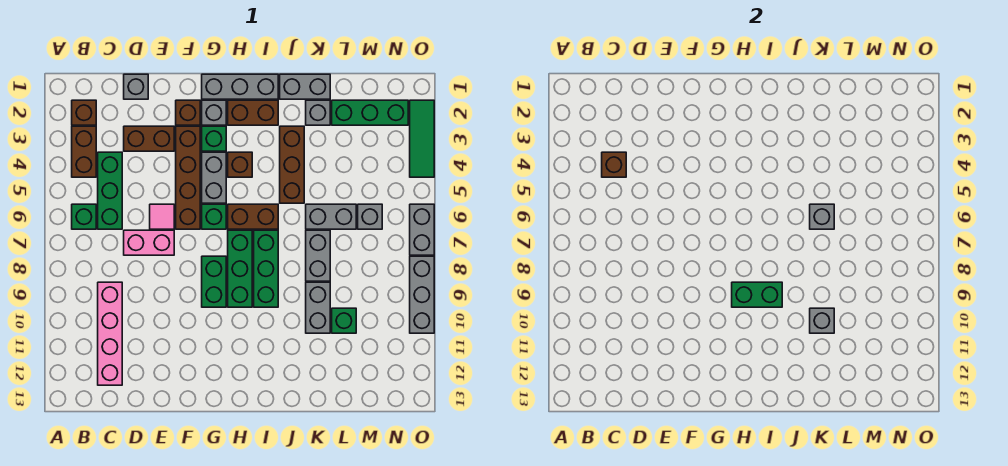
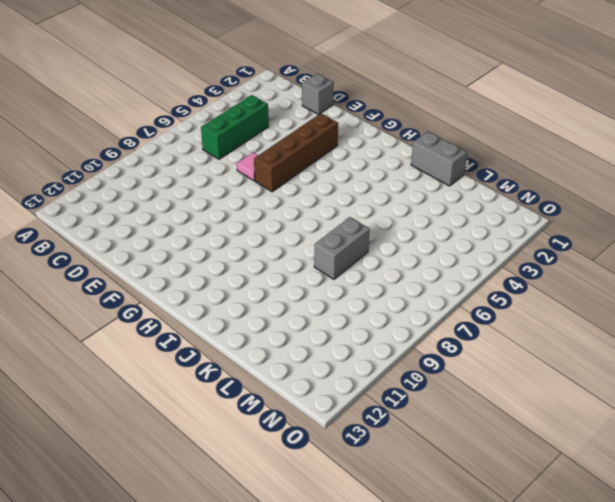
none -> brown brick B2 level 1
none -> brown brick B3:B4 level 1
none -> green brick B6 level 1
none -> pink brick C9:C12 level 1

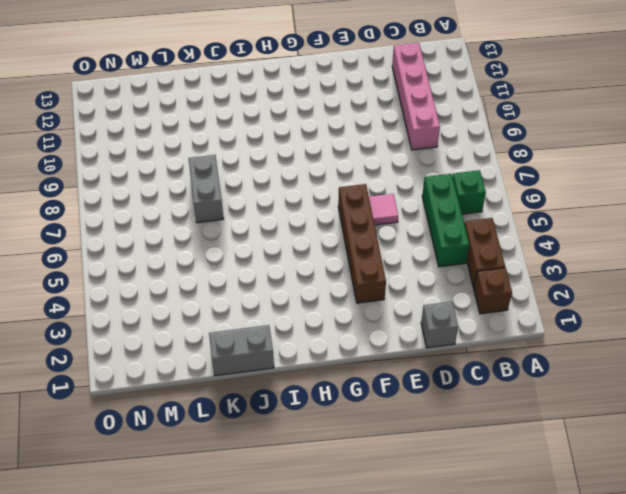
none -> brown brick D3:E3 level 1
none -> pink brick D7:E7 level 1
none -> brown brick F2 level 1
none -> grey brick G1:I1 level 1

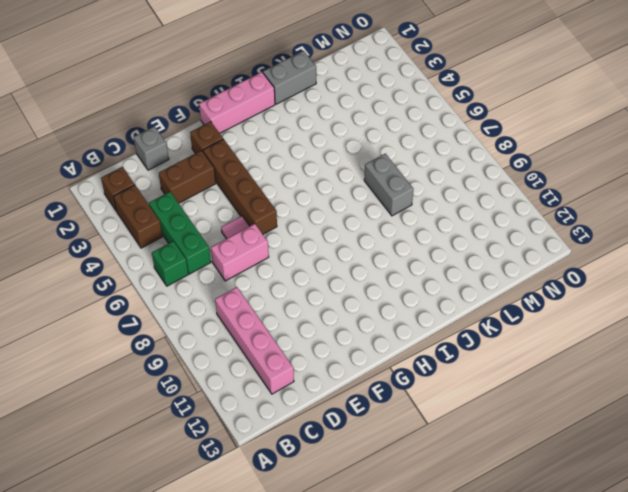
pink brick G1:I1 level 1 -> grey brick G1:I1 level 1
none -> grey brick G2 level 1
none -> green brick G3 level 1
none -> grey brick G4:G5 level 1
none -> green brick G6 level 1

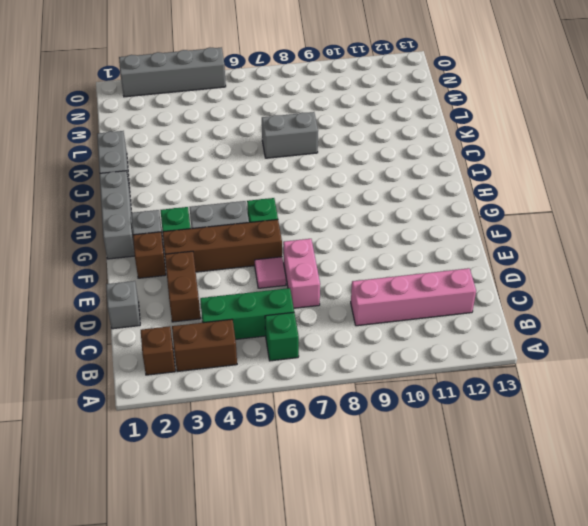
grey brick O2:O5 level 1 -> green tile O2:O4 level 1
none -> green brick G8:G9 level 1
none -> brown brick H2:I2 level 1
none -> brown brick H4 level 1
none -> brown brick H6:I6 level 1

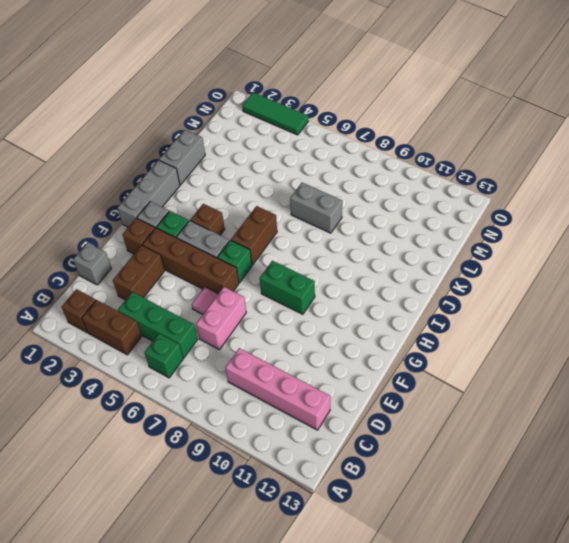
none -> brown brick H2:I2 level 1
none -> green brick H7:H9 level 1
none -> green brick I7:I9 level 1
none -> brown brick J3:J5 level 1

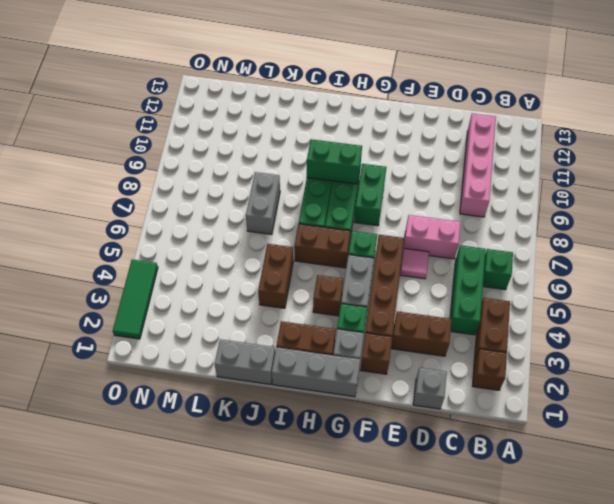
brown brick J4:J5 level 1 -> brown brick J3:J5 level 1
none -> grey brick K2 level 1
none -> grey brick K6:L6 level 1
none -> grey brick K9:K10 level 1
none -> green brick L2:N2 level 1

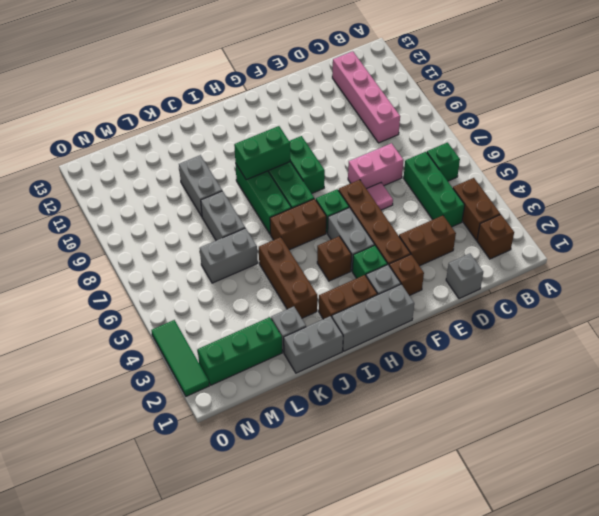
none -> green brick L10 level 1
none -> grey brick M6 level 1
none -> grey brick O6:O7 level 1
none -> grey brick O8:O10 level 1

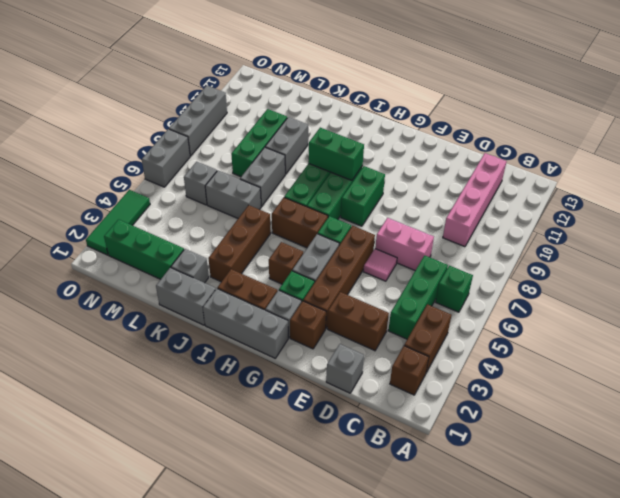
green brick L8:L10 level 1 -> green brick L10 level 1
none -> brown brick C4 level 2
none -> grey brick K6 level 2
none -> grey brick K10 level 2

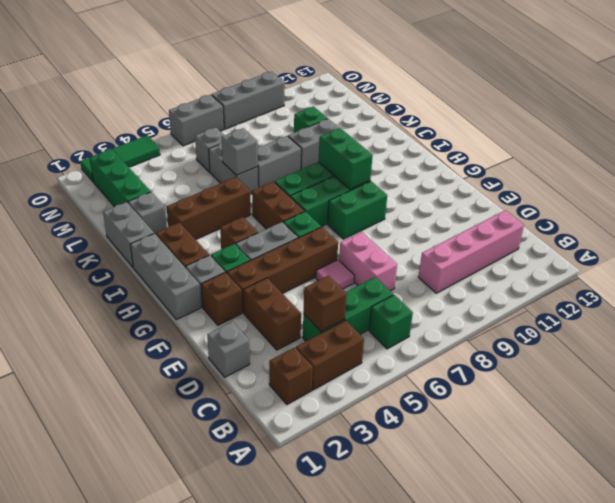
none -> grey brick K10 level 2

